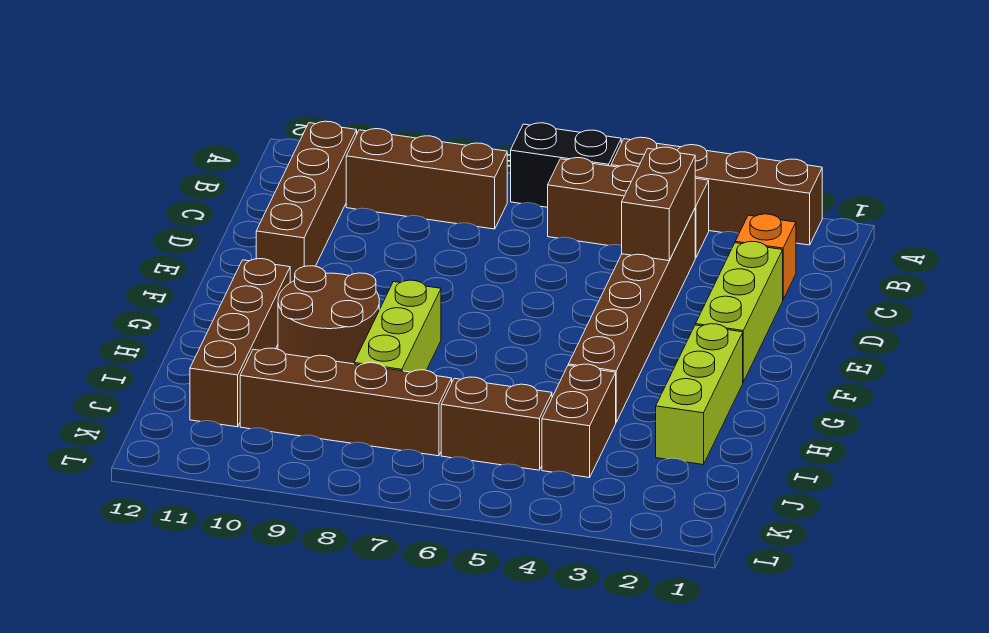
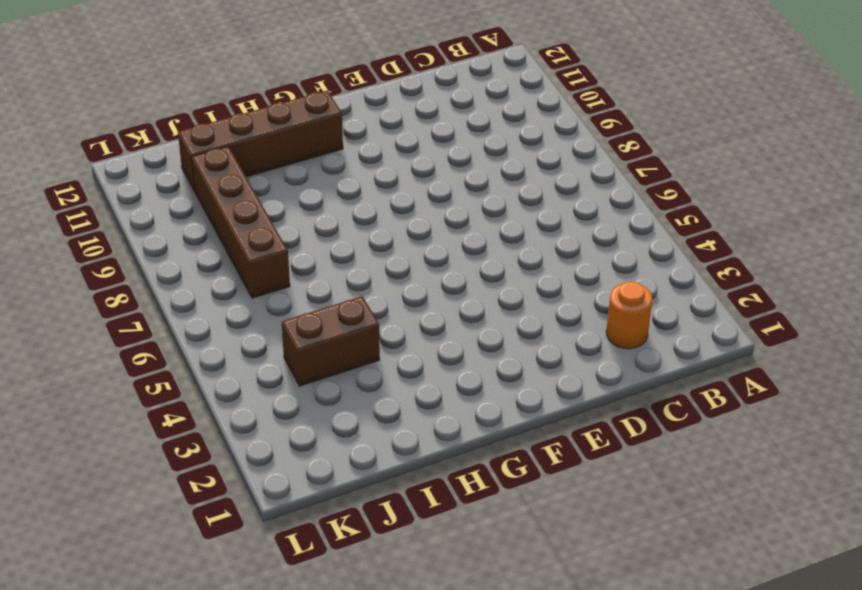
orange round brick C2 level 1 -> orange brick C2 level 1
none -> brown brick A2:A5 level 1
none -> black brick A6:A7 level 1
none -> brown brick B4:B6 level 1

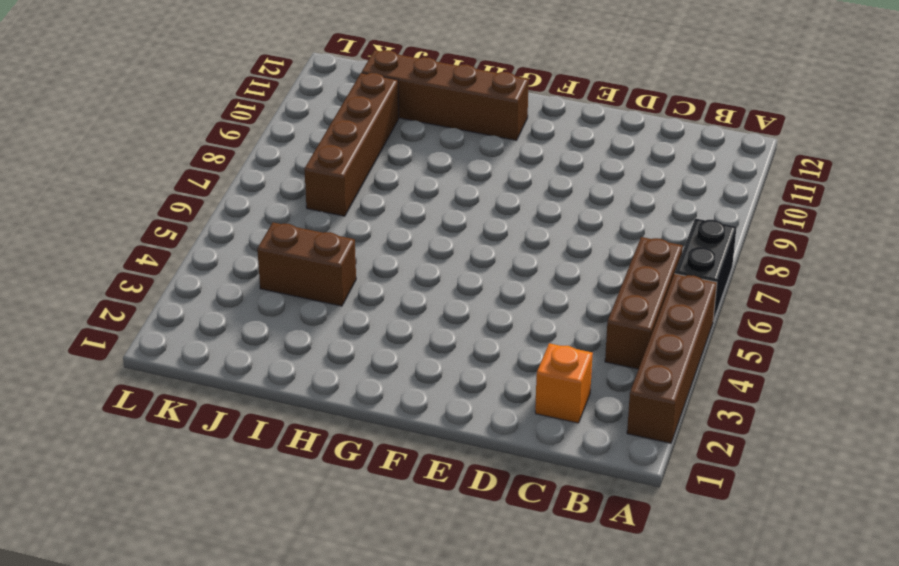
none -> brown brick B8:B10 level 1
none -> brown brick B11:E11 level 1
none -> brown brick C4:H4 level 1

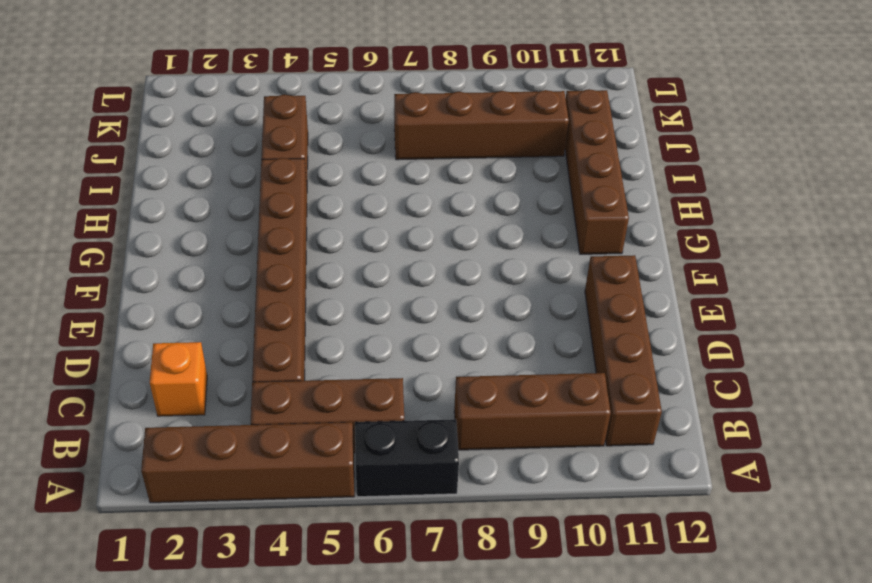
none -> lime brick D2:F2 level 1
none -> lime brick G2:I2 level 1
none -> lime brick G8:I8 level 1

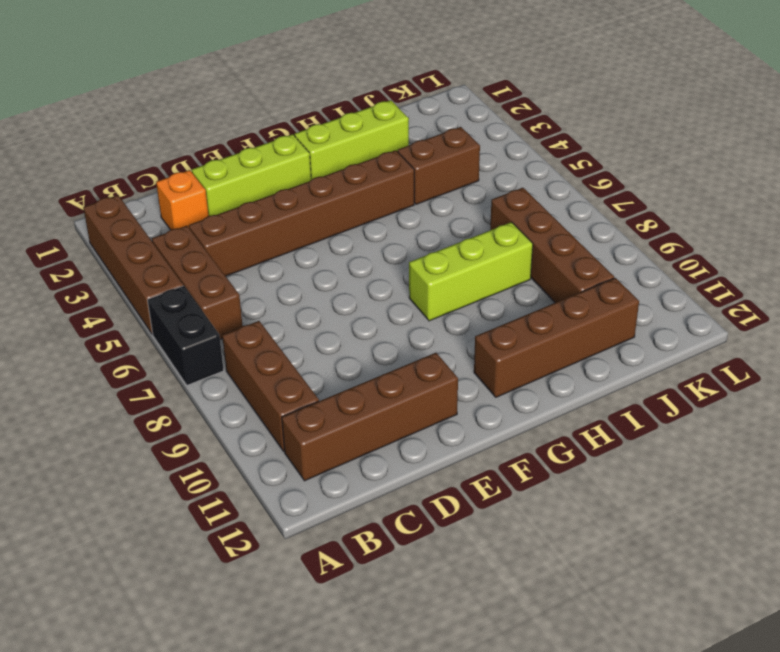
none -> brown round brick G9:H10 level 1
none -> brown brick J5:J6 level 1
none -> brown brick C4:D4 level 2

